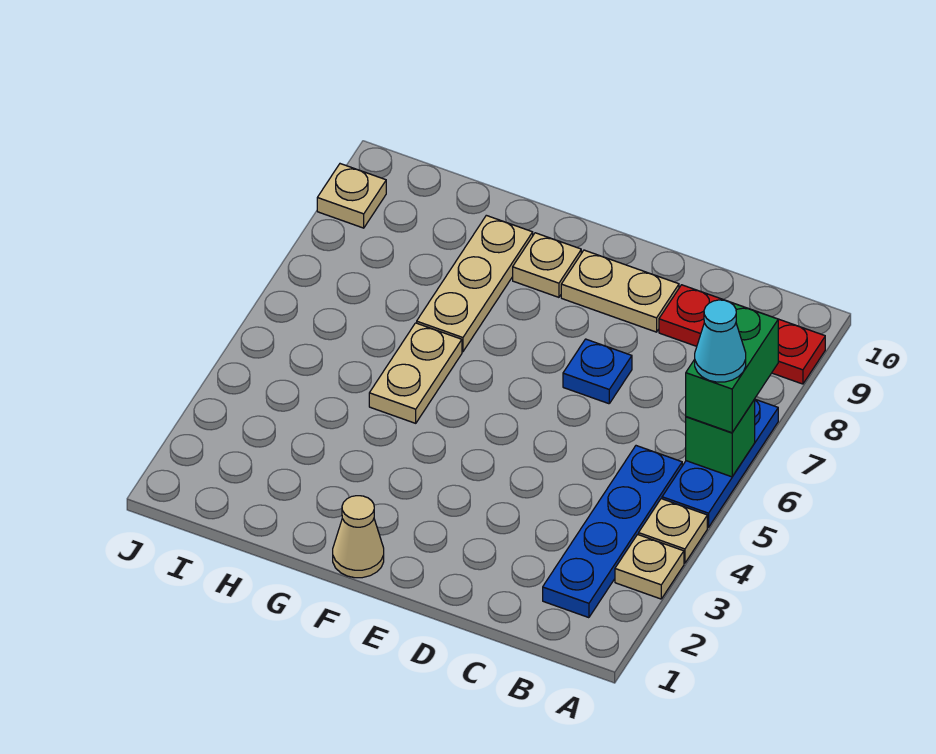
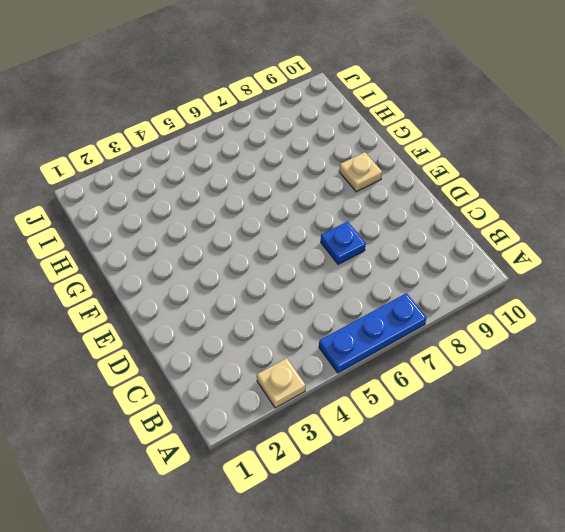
none -> tan plate A4 level 1
none -> red plate A9:C9 level 1
none -> blue plate B2:B5 level 1

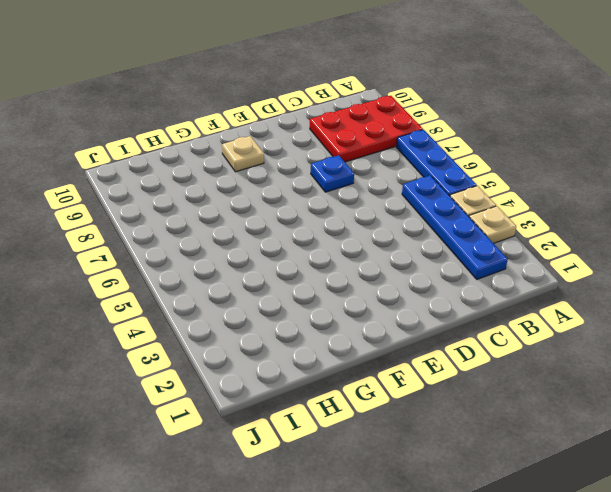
red plate A8:C9 level 1 -> red plate A9:C9 level 1
none -> tan plate D9:E9 level 1
none -> tan cone F1 level 1
none -> tan plate G5:G6 level 1

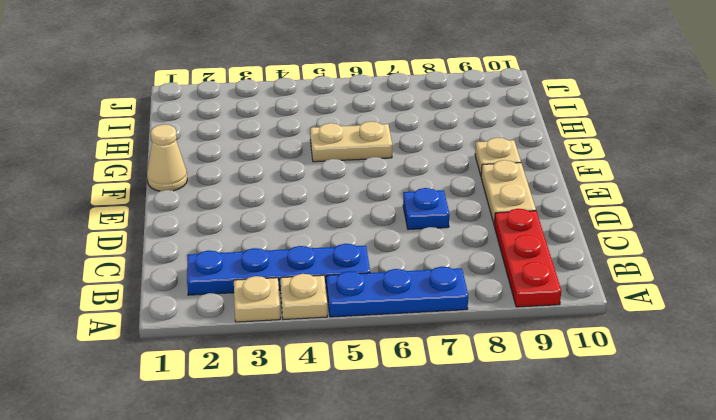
none -> tan plate G7:G9 level 1
none -> tan plate J9 level 1
none -> green brick A6 level 2

